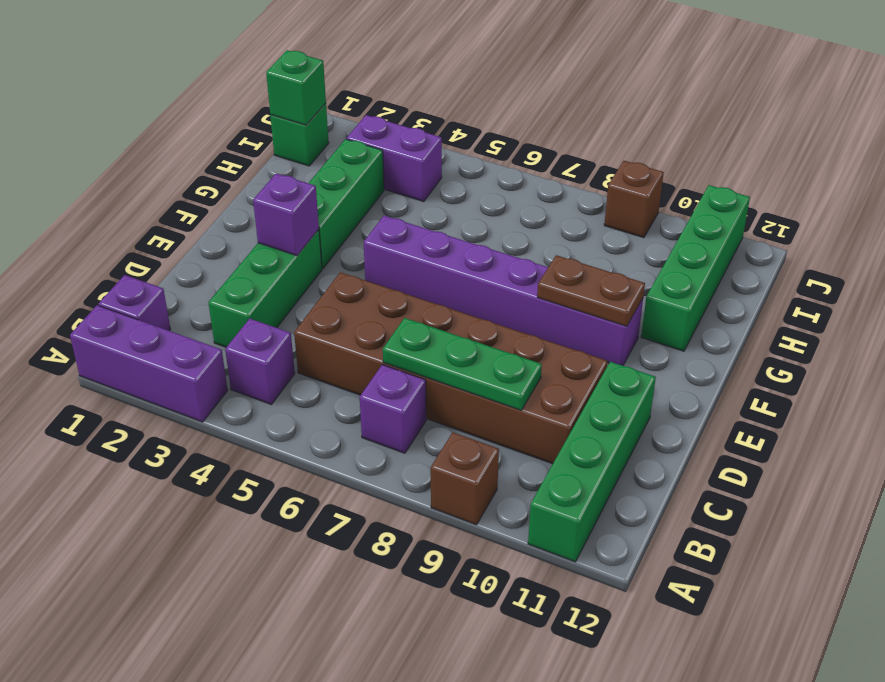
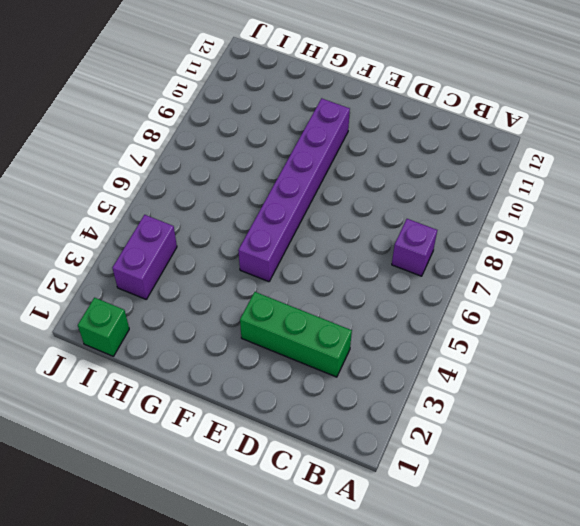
none -> purple brick A1:A3 level 1
none -> brown brick A9 level 1
none -> green brick A11:D11 level 1

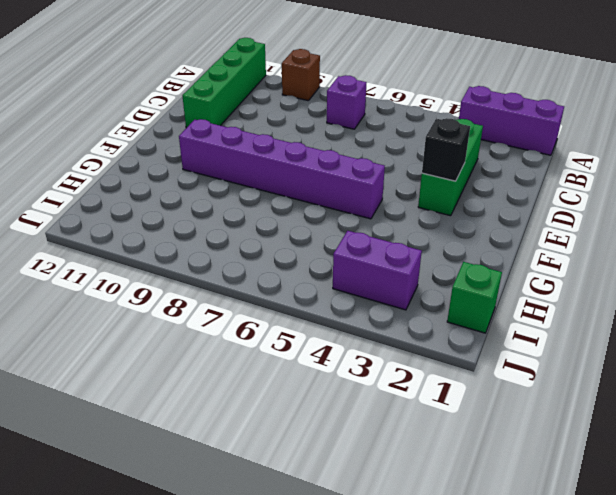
black brick E3 level 2 -> purple brick E3 level 2
none -> purple brick B1 level 1
none -> purple brick B4 level 1
none -> brown brick C5:D10 level 1

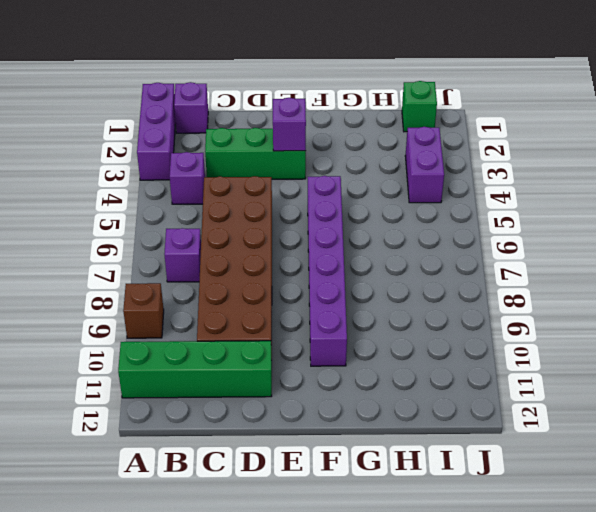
none -> green brick F3:H3 level 1
none -> green brick G11:J11 level 1
none -> brown brick J9 level 1

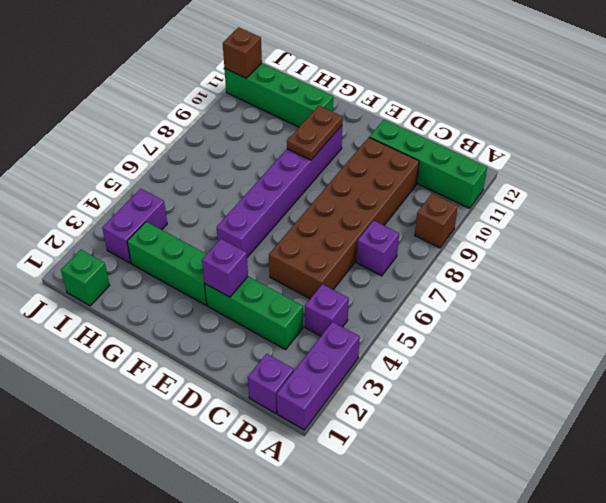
brown brick J11 level 2 -> brown brick J9 level 1
none -> green plate C7:C9 level 2
none -> green brick I1 level 2

